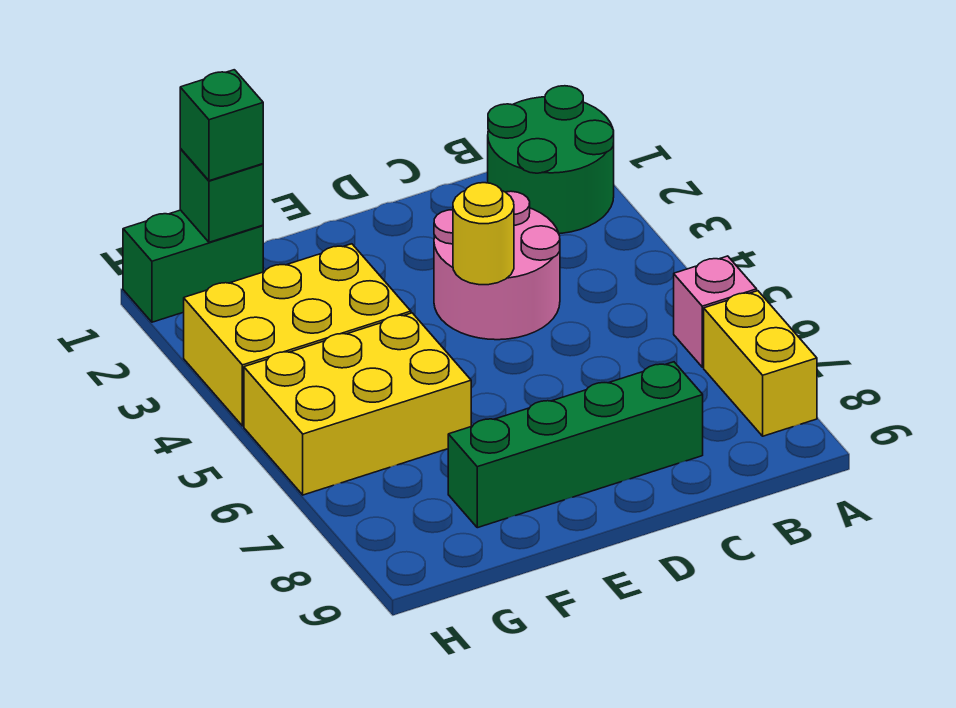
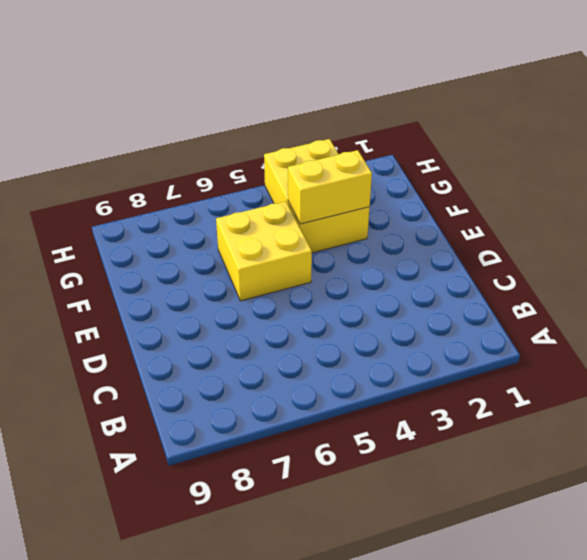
yellow brick E5:F6 level 1 -> yellow brick F5:H6 level 1
yellow brick F3:F4 level 2 -> yellow brick A7:A8 level 1
none -> green round brick A1:B2 level 1
none -> pink brick A6 level 1

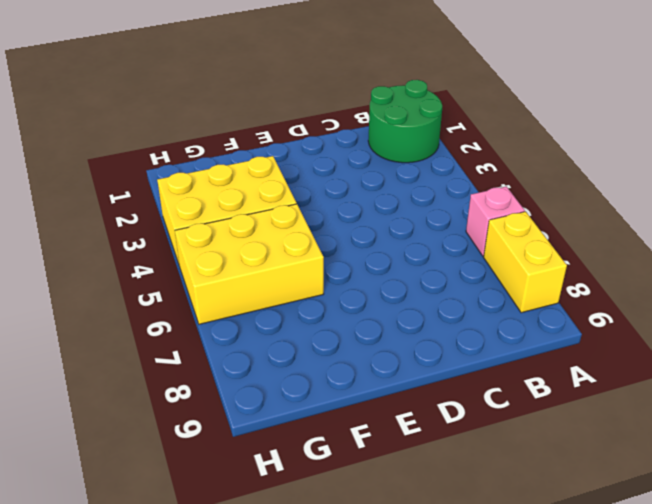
none -> pink round brick C3:D4 level 1
none -> green brick C8:F8 level 1

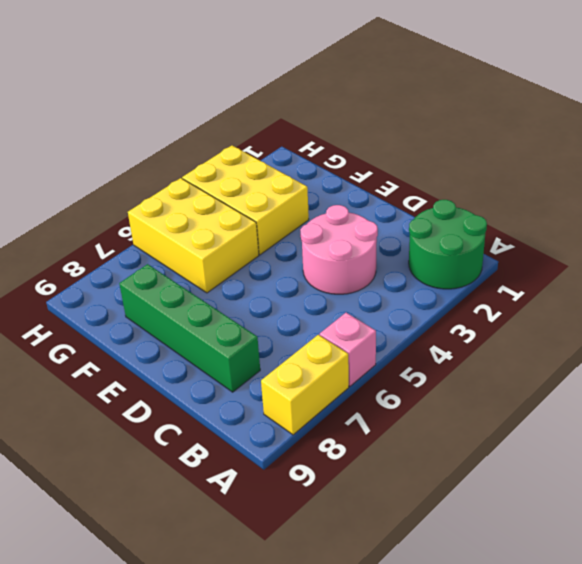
none -> green brick G1:H1 level 1
none -> yellow round brick D4 level 2

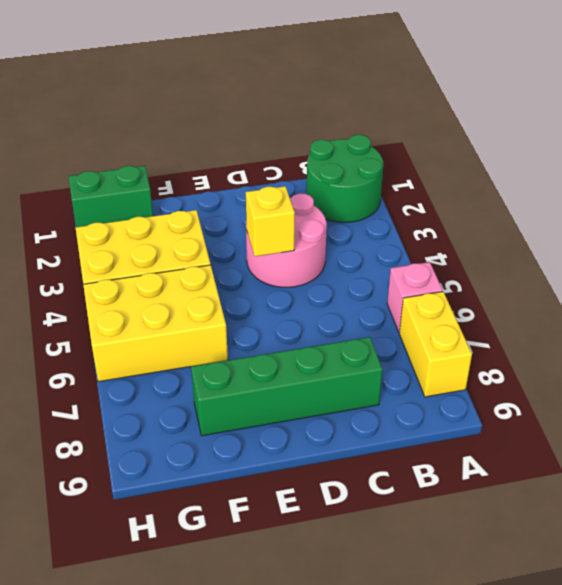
yellow brick D4 level 2 -> yellow round brick D4 level 2
none -> green brick G1 level 2
none -> green brick G1 level 3

